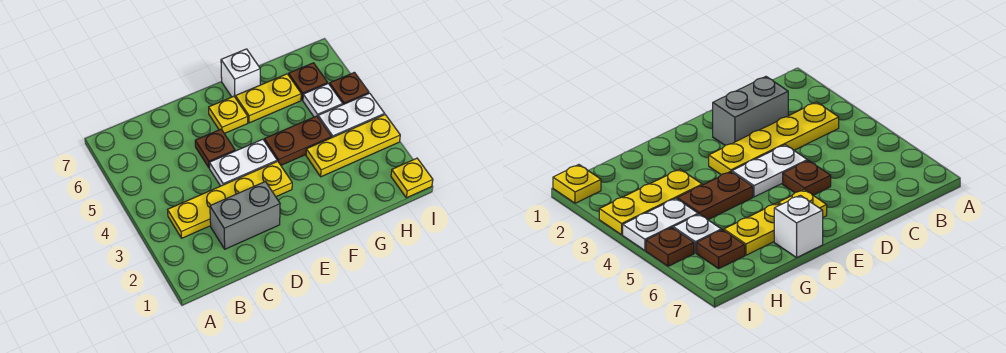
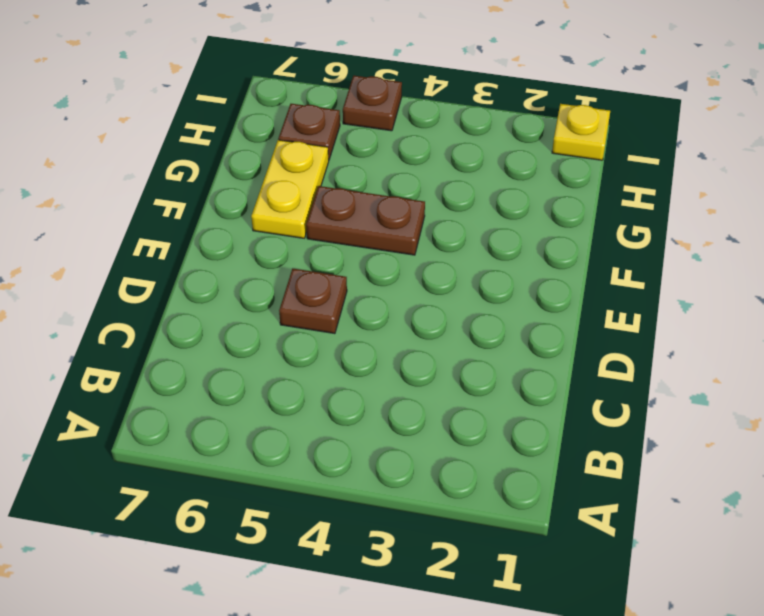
brown plate F4:F5 level 1 -> brown plate F4:G4 level 1
none -> yellow plate B3:E3 level 1
none -> grey brick C2:D2 level 1
none -> white plate D4:E4 level 1

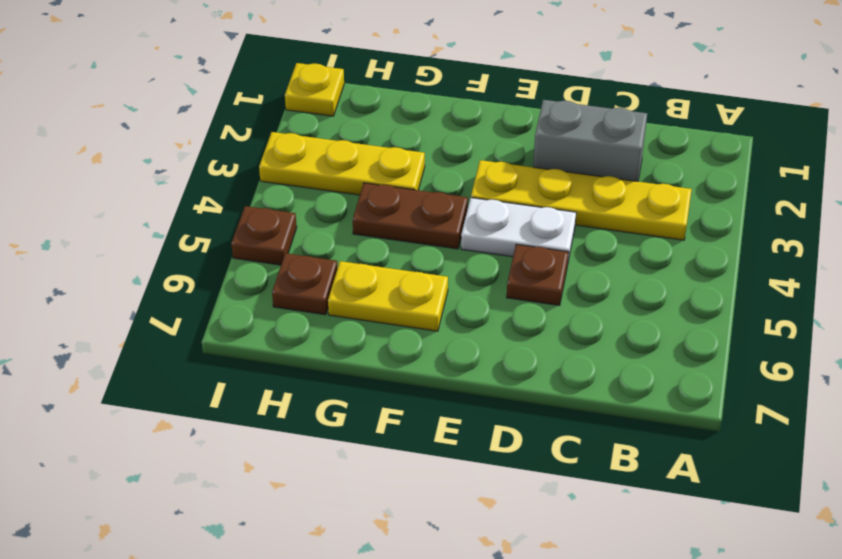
none -> yellow plate E6 level 1
none -> white brick F7 level 1
none -> white plate H4:I4 level 1

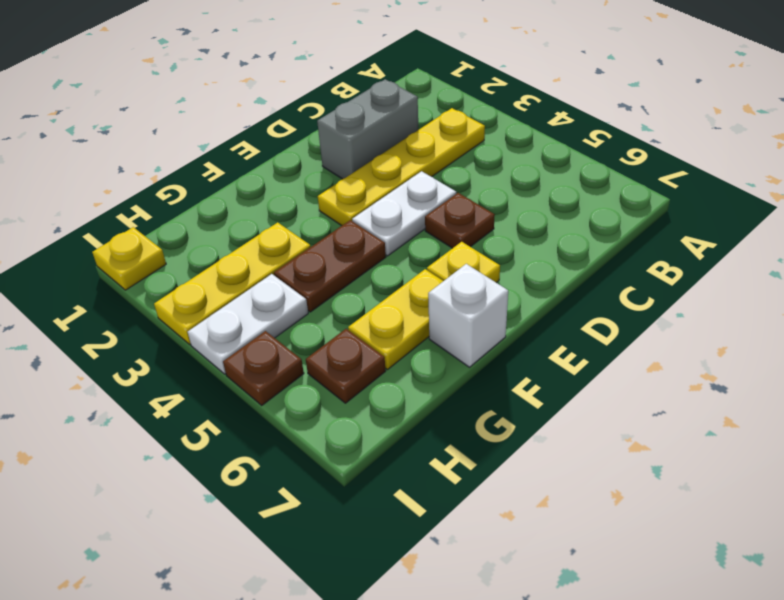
none -> white plate H5 level 1

